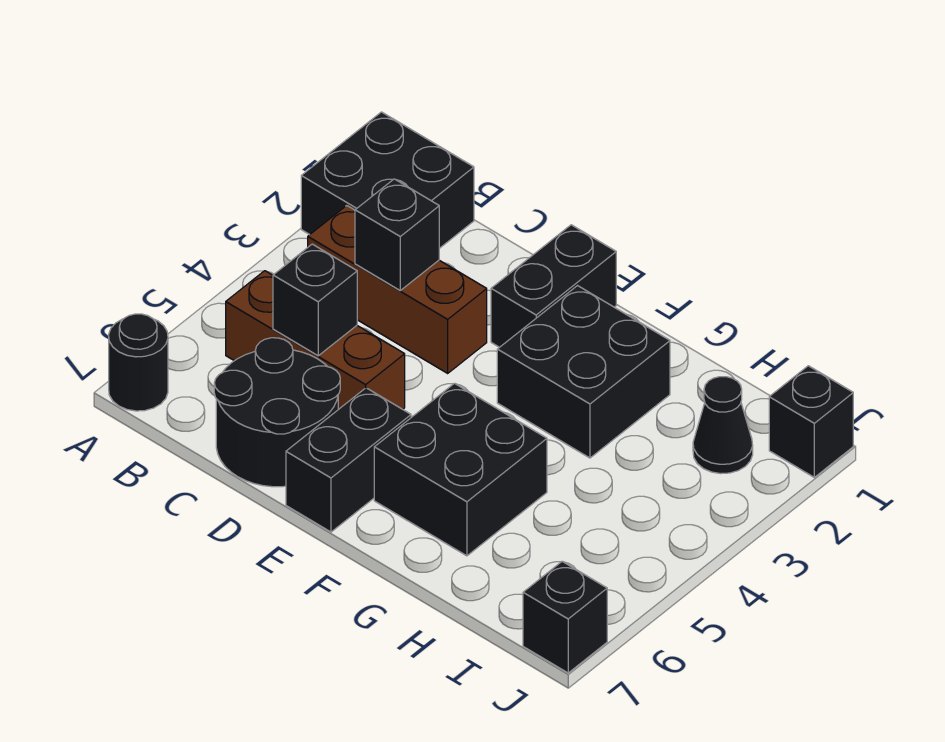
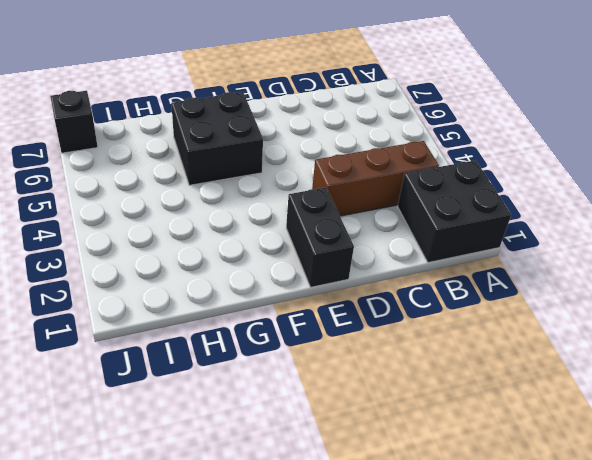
none -> black round brick A7 level 1
none -> brown brick B5:D5 level 1
none -> black round brick C6:D7 level 1

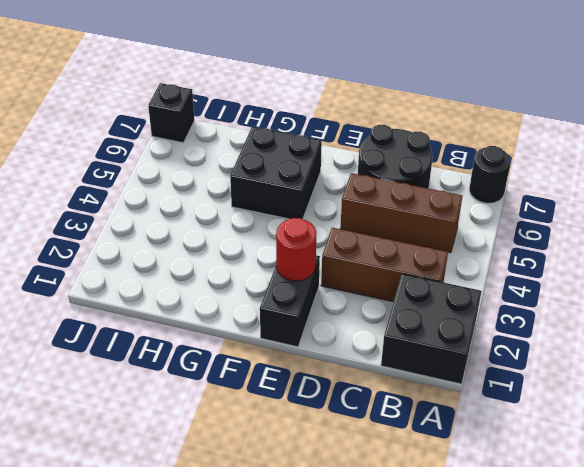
red round brick E2 level 2 -> none
none -> black brick E6:E7 level 1
none -> black brick F2:G3 level 1
none -> black cone I2 level 1

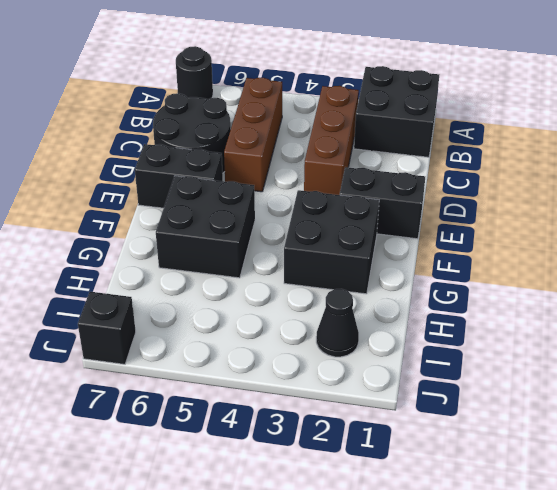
none -> black brick J1 level 1
none -> black brick C3 level 2
none -> black brick C5 level 2

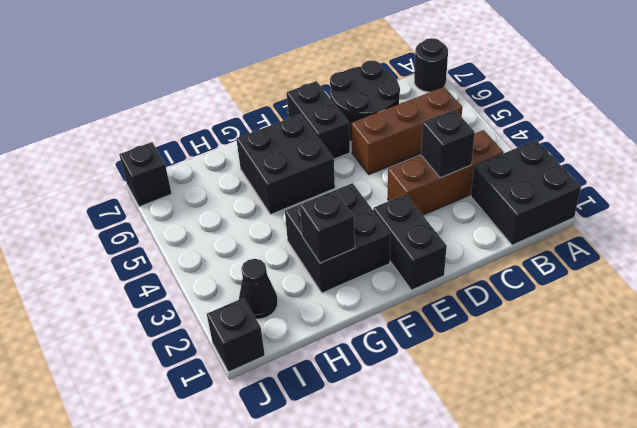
black brick G2 level 2 -> black brick C5 level 2

